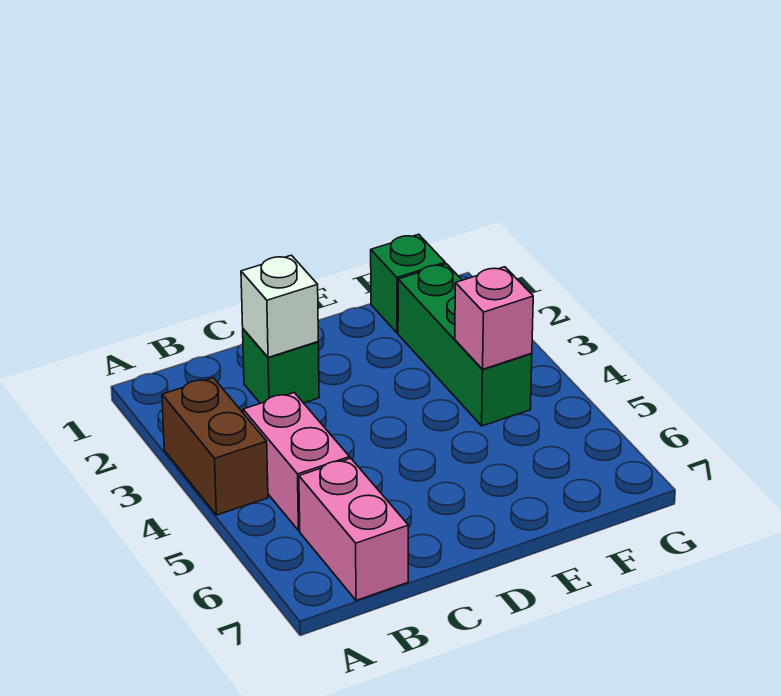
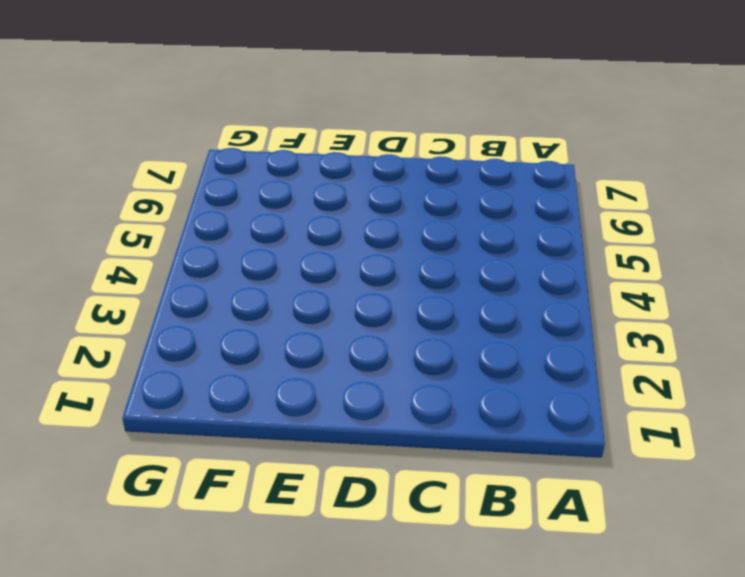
none -> brown brick A3:A4 level 1
none -> pink brick B4:B5 level 1

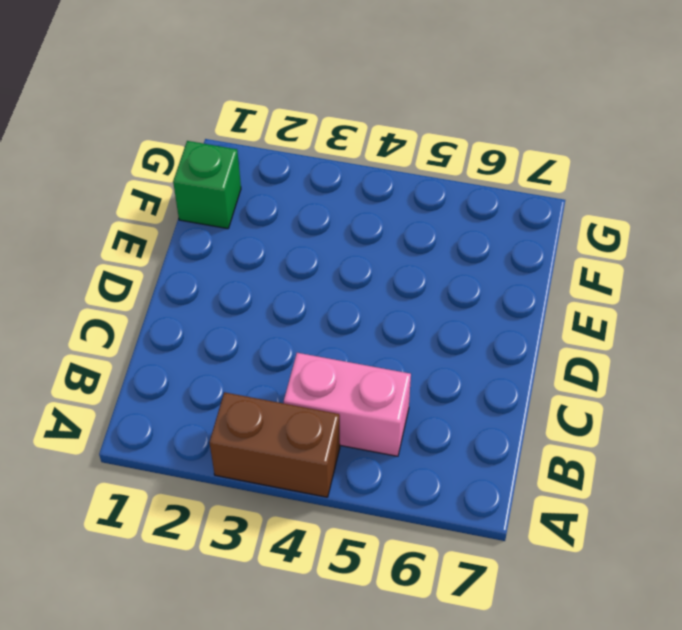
none -> pink brick B6:B7 level 1
none -> green brick C2 level 1

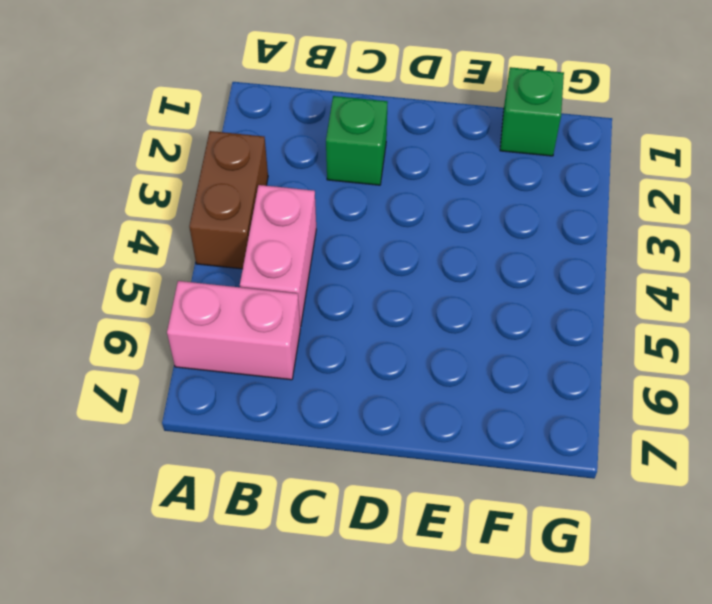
pink brick A6:B6 level 1 -> pink brick B6:B7 level 1
none -> green brick F2:F4 level 1
none -> white brick C2 level 2

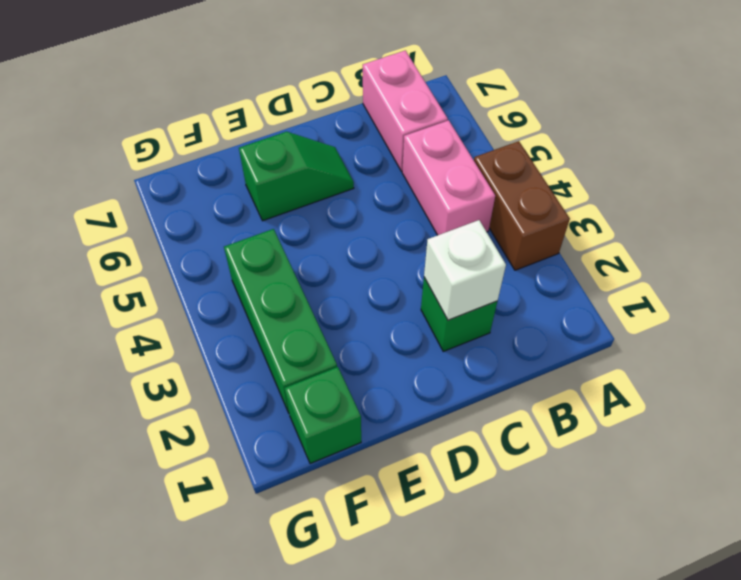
green slope D6:E6 level 1 top E -> none
none -> pink brick F4 level 2

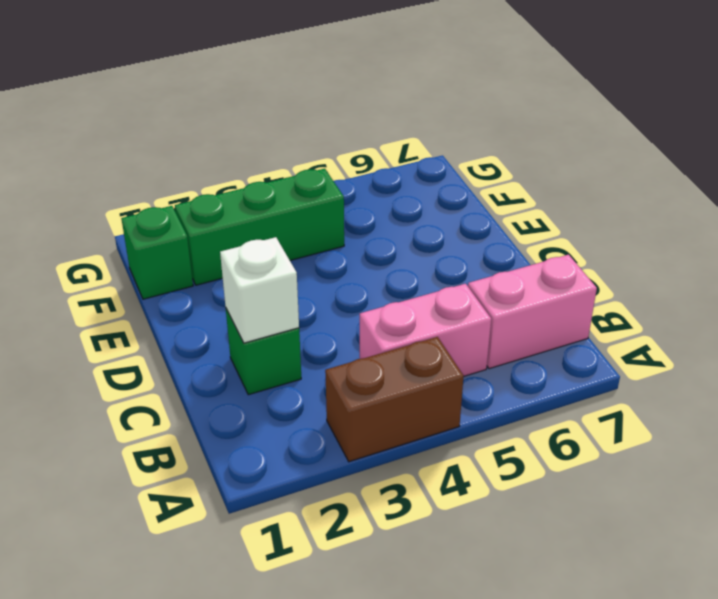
none -> pink brick F4 level 2

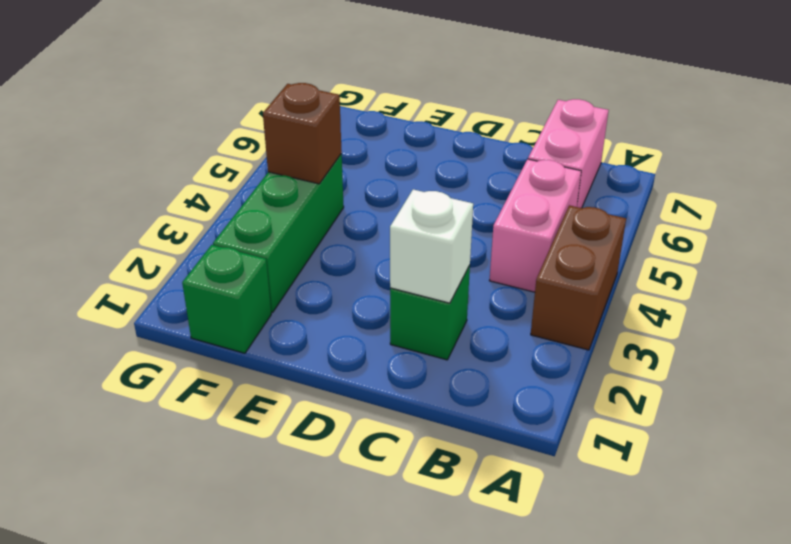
brown brick F4 level 2 -> pink brick F4 level 2

